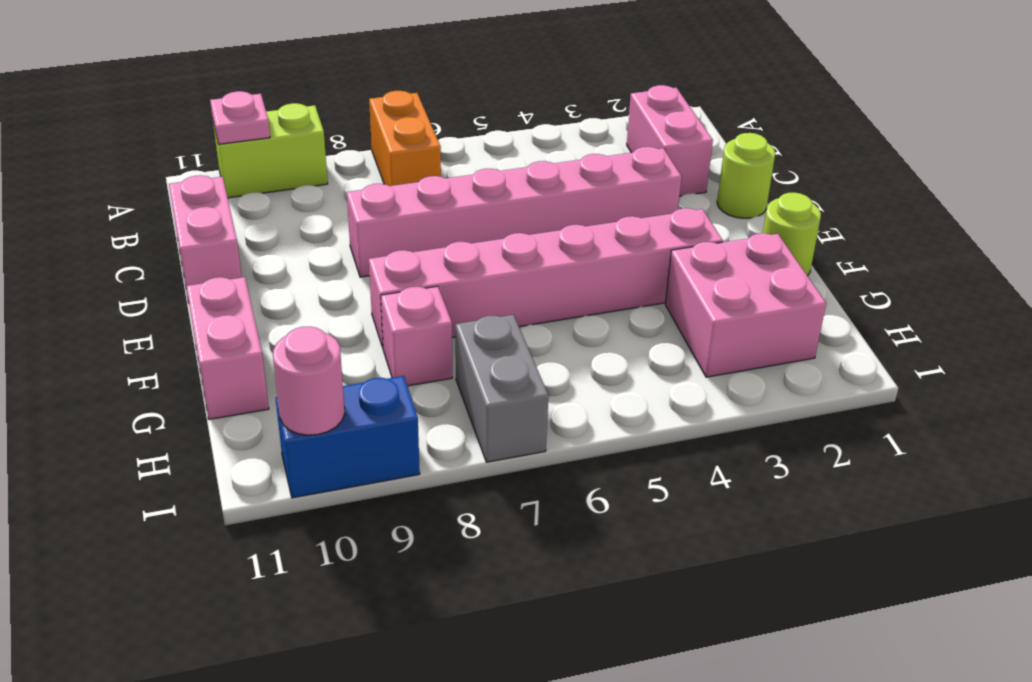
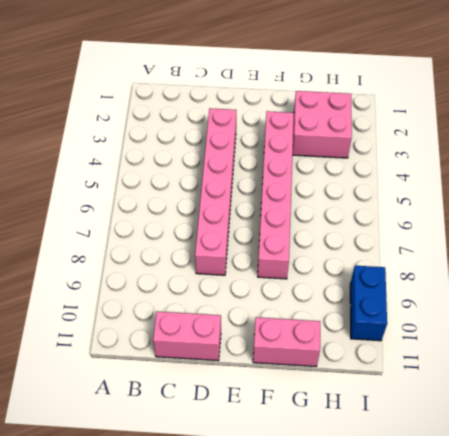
none -> orange brick A7:B7 level 1
none -> lime brick A9:A10 level 1
none -> pink brick B2:C2 level 1

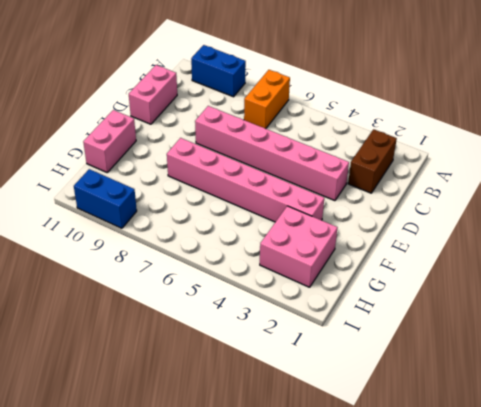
blue brick A9:A10 level 1 -> lime brick A9:A10 level 1
brown brick B2:C2 level 1 -> pink brick B2:C2 level 1
none -> lime round brick D1 level 1
none -> lime round brick F1 level 1
none -> pink brick G8 level 1

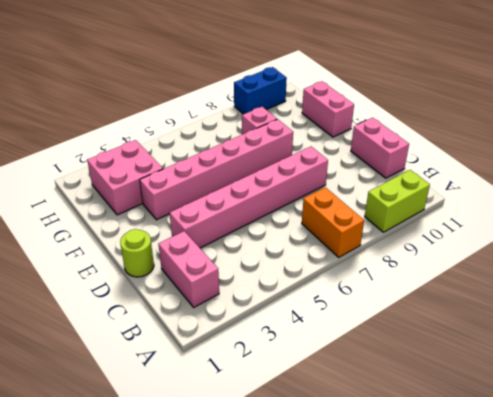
none -> lime round brick F1 level 1
none -> grey brick H7:I7 level 1
none -> pink plate A10 level 2

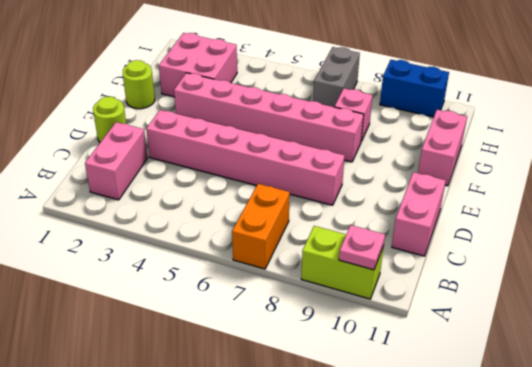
none -> pink round brick I10 level 2

